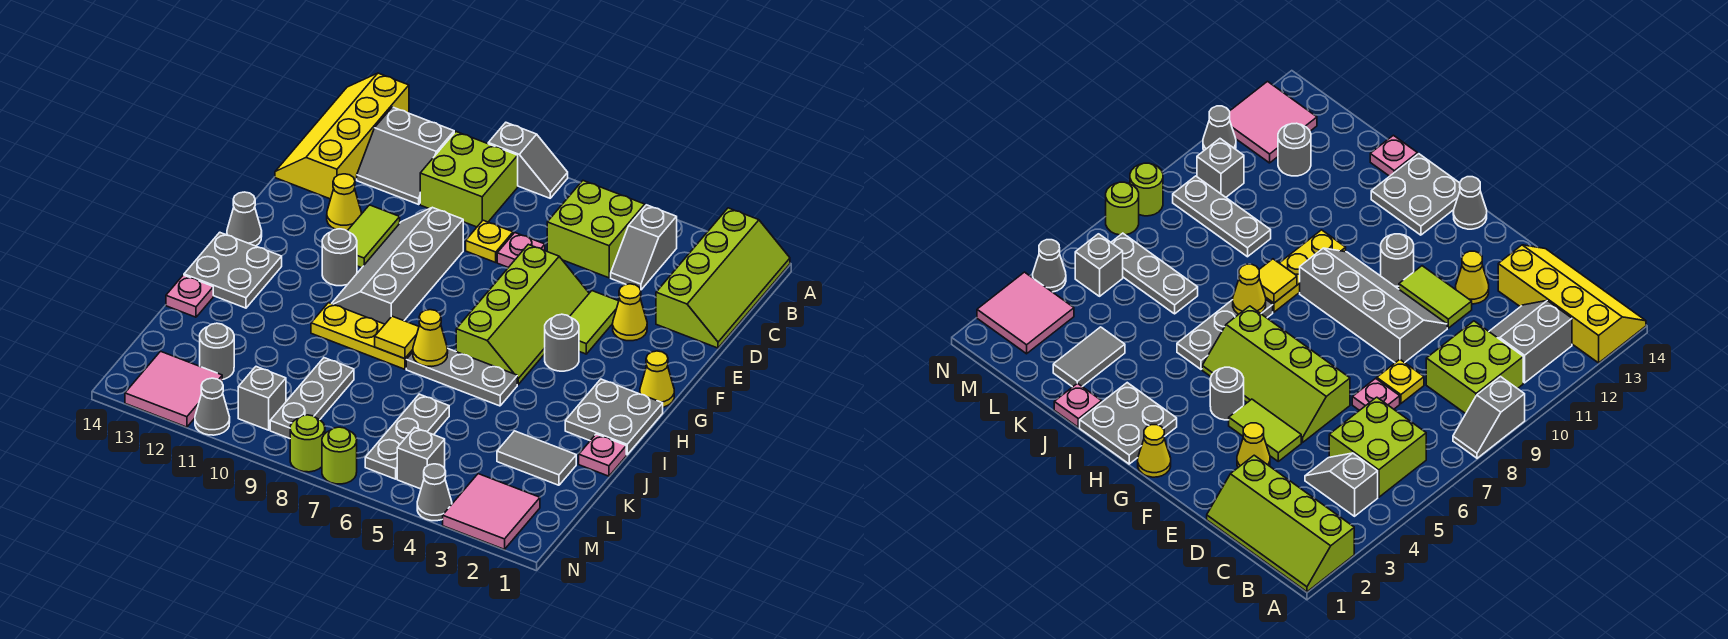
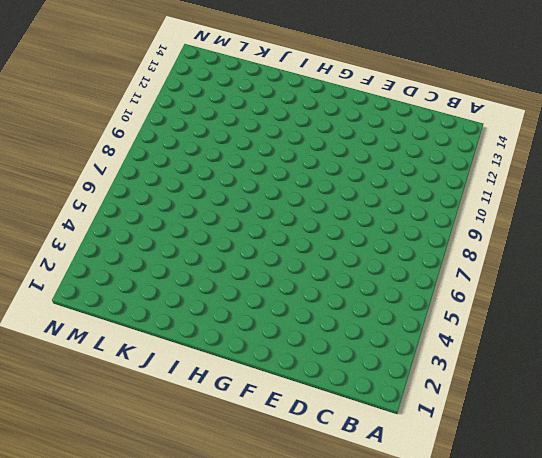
none -> lime slope A1:D2 level 1 top 2
none -> grey slope A8:A9 level 1 top 9
none -> yellow slope A13:D14 level 1 top 13
none -> grey slope B4:C4 level 1 top B

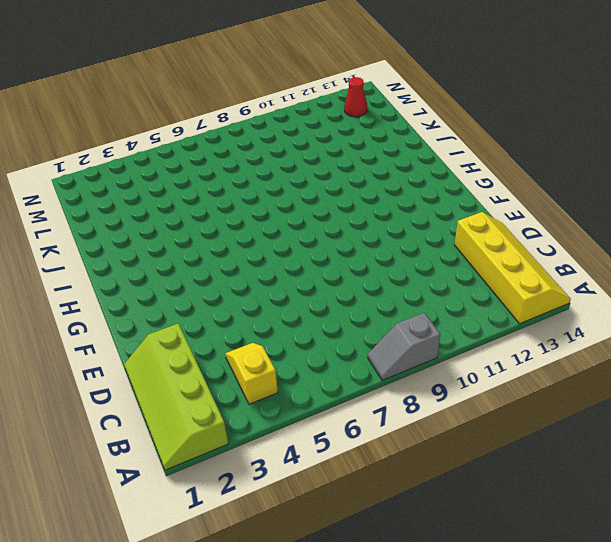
yellow slope B4:C4 level 1 top B -> grey slope B4:C4 level 1 top B
red cone M13 level 1 -> pink tile M12:N13 level 1
none -> lime brick B5:C6 level 1
none -> lime brick B9:C10 level 1
none -> grey slope B11:C12 level 1 top B
none -> pink plate D7 level 1

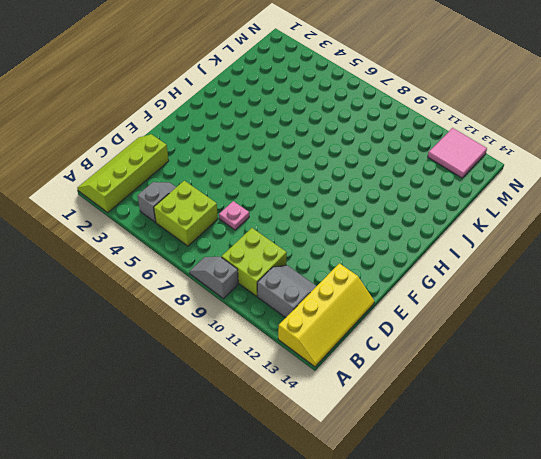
none -> yellow plate D8 level 1
none -> yellow cone E3 level 1
none -> lime tile E4:F4 level 1
none -> lime slope E5:H6 level 1 top 6

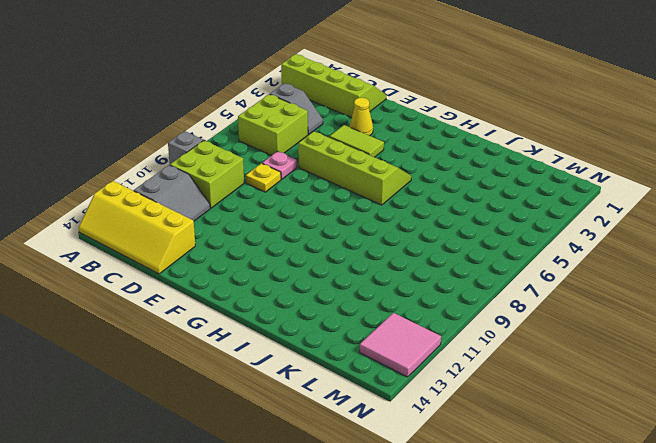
none -> grey slope E9:H10 level 1 top 9
none -> lime tile E11:F11 level 1
none -> yellow cone E12 level 1
none -> yellow cone G1 level 1

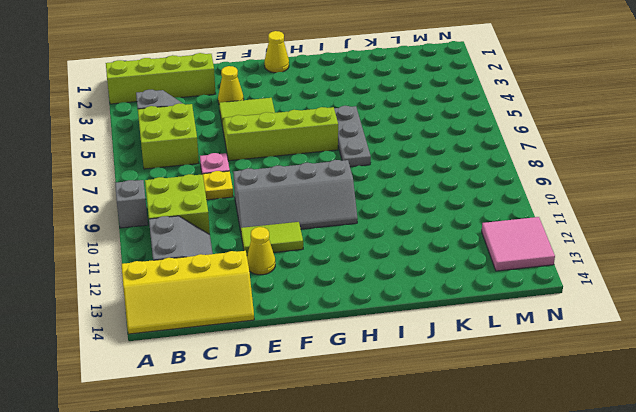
none -> grey round brick G4 level 1
none -> grey round brick G11 level 1
none -> grey cone G14 level 1
none -> grey plate H1:I2 level 1

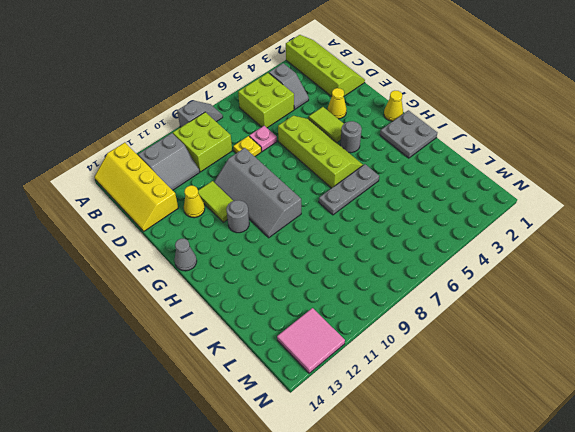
none -> grey plate H13:I14 level 1
none -> yellow plate I8:I10 level 1
none -> pink plate J1 level 1
none -> pink plate J14 level 1

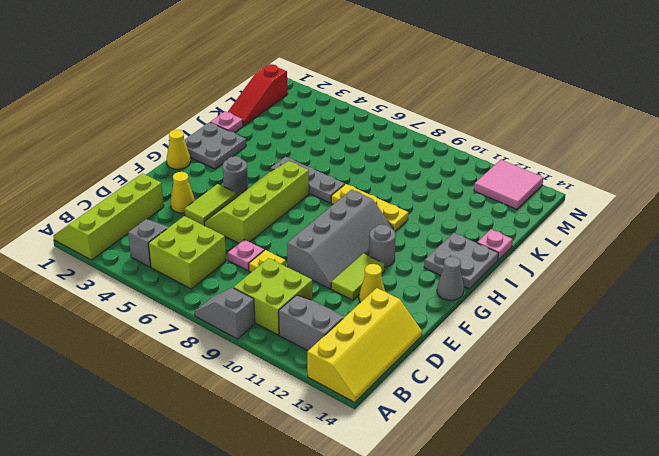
red slope K1:M1 level 1 top M -> none
none -> grey tile K2:K3 level 1
none -> grey plate K6:M6 level 1
none -> grey plate K9:M9 level 1
none -> grey round brick L12 level 1

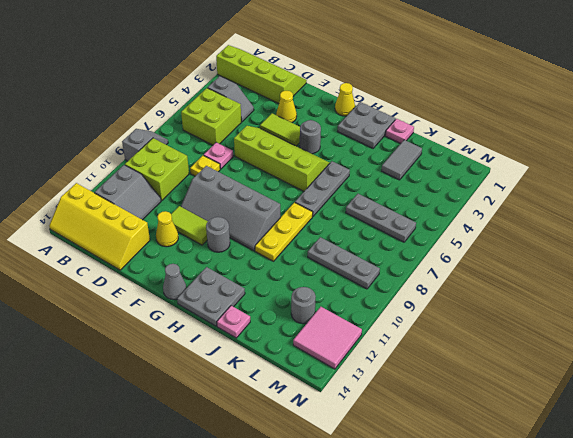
none -> pink tile M2:N3 level 1
none -> grey brick M5 level 1
none -> grey brick M10 level 1
none -> grey cone N4 level 1

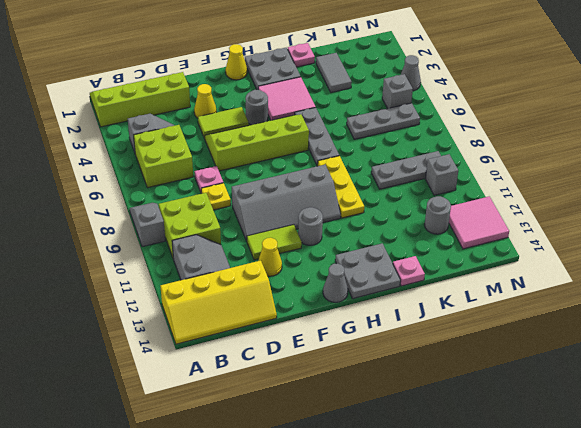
pink tile H3:I4 level 1 -> pink tile M2:N3 level 1
none -> lime round brick N7 level 1
none -> lime round brick N8 level 1
none -> grey cone N11 level 1
none -> yellow cone I7 level 2

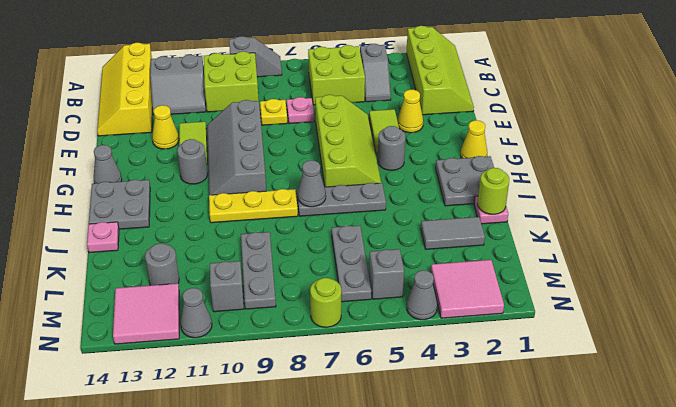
grey cone I7 level 2 -> yellow cone I7 level 2
lime round brick J1 level 2 -> lime round brick N8 level 1
none -> yellow tile I8 level 2

